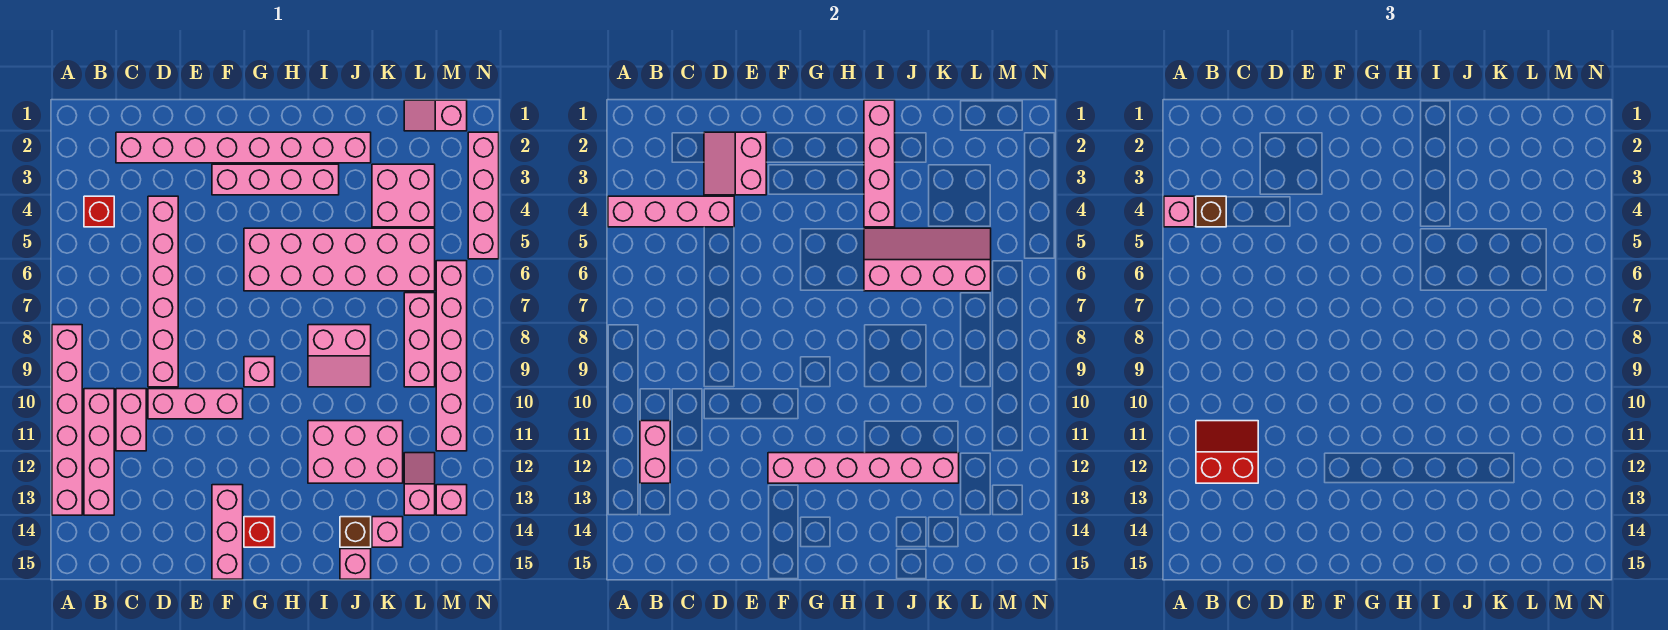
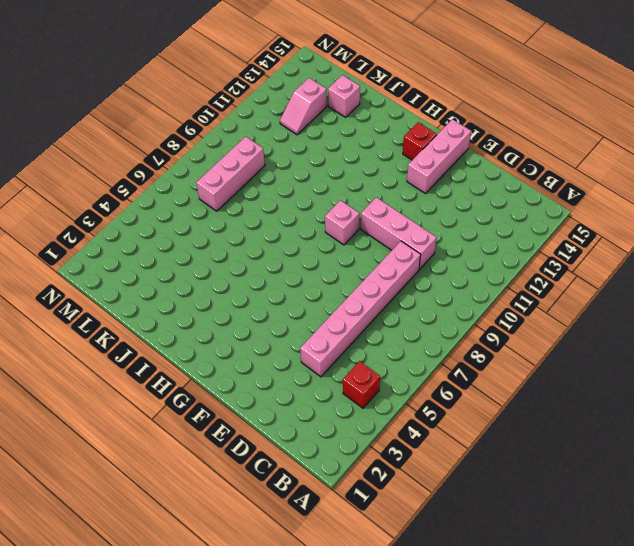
none -> pink brick A8:A13 level 1
none -> pink brick B10:B13 level 1
none -> pink brick C2:J2 level 1
none -> pink brick C10:C11 level 1

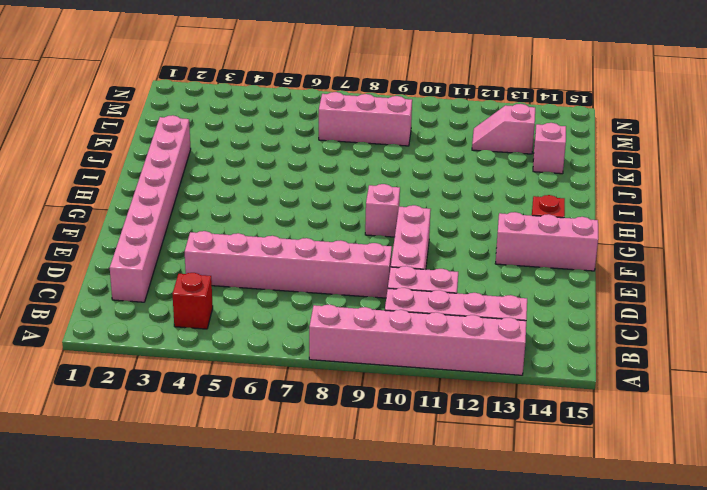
none -> pink brick F3:I3 level 1
none -> pink brick G5:L6 level 1
none -> pink slope I8:J9 level 1 top 8
none -> pink brick I11:K12 level 1

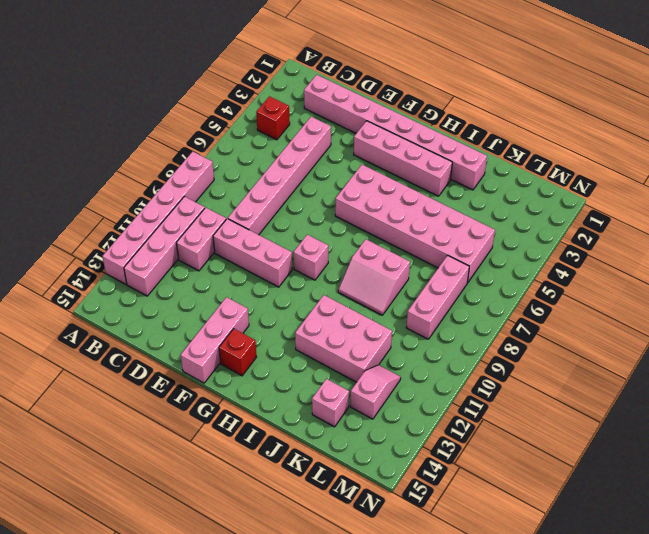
none -> brown brick J14 level 1
none -> pink brick J15 level 1
none -> pink brick K3:L4 level 1
none -> pink slope L1:M1 level 1 top M

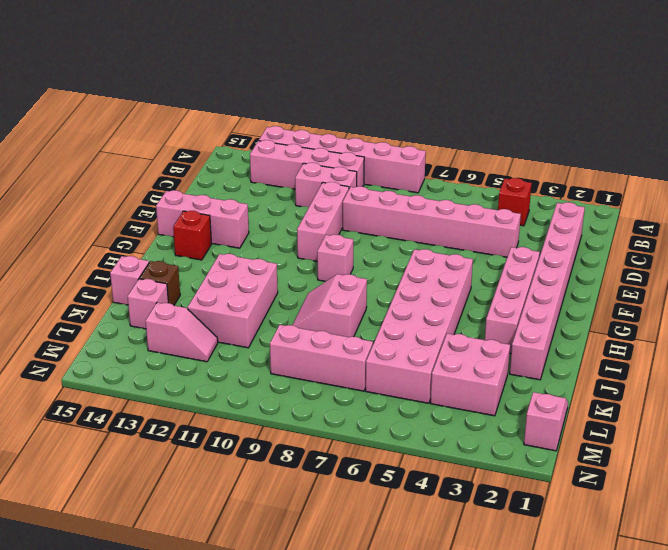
none -> pink brick M6:M11 level 1
none -> pink brick M13 level 1
none -> pink brick N2:N5 level 1
none -> pink brick A4:D4 level 2

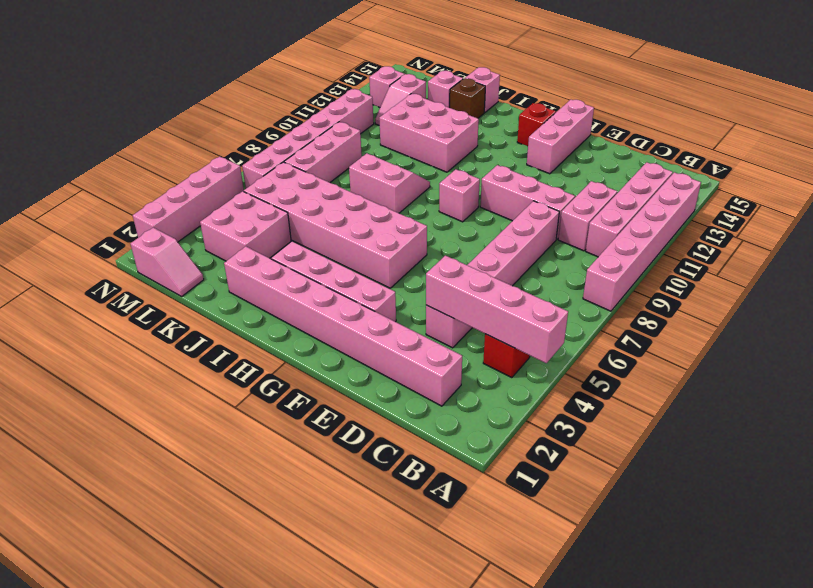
none -> pink brick B11:B12 level 2
none -> pink slope D2:E3 level 2 top E
none -> pink brick F12:K12 level 2
none -> pink brick I1:I4 level 2

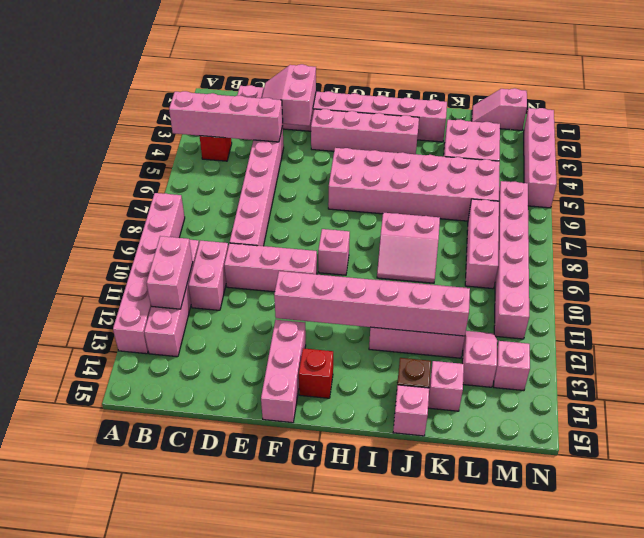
none -> pink brick I1:I4 level 2
none -> pink slope I5:L6 level 2 top 6
none -> pink brick A4 level 3
none -> brown brick B4 level 3

